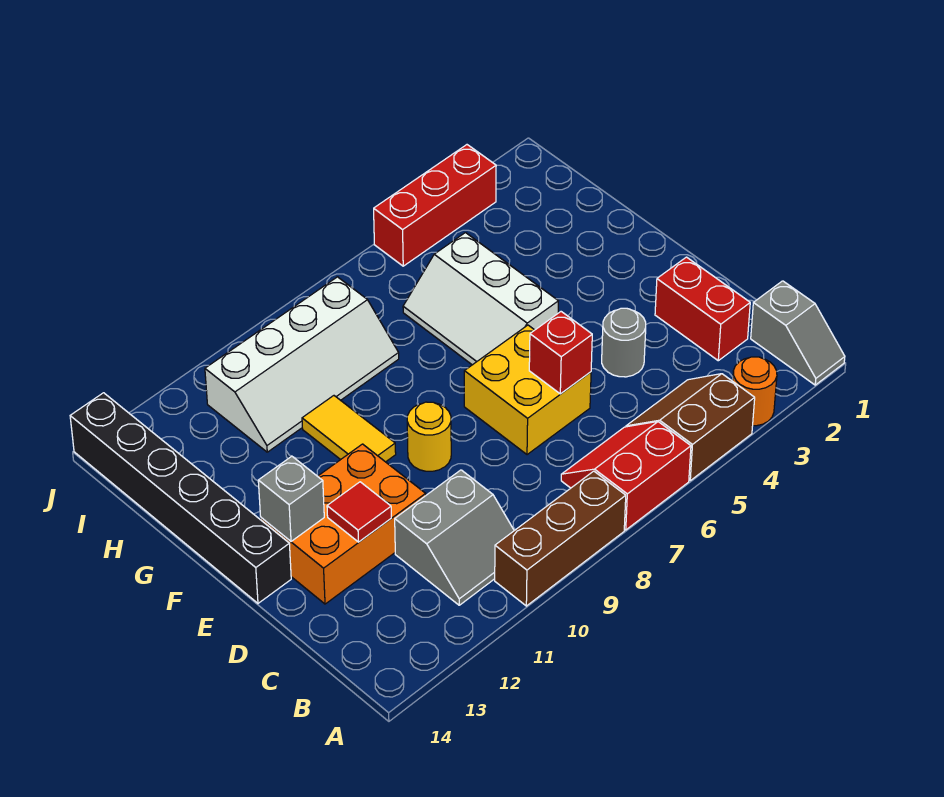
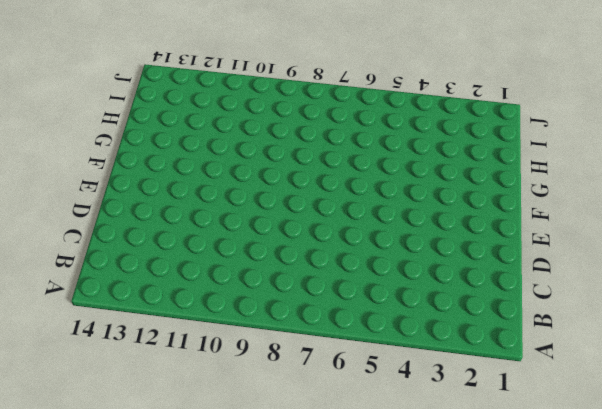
none -> grey slope A1:B1 level 1 top B
none -> orange round brick A3 level 1
none -> brown slope A4:B5 level 1 top A

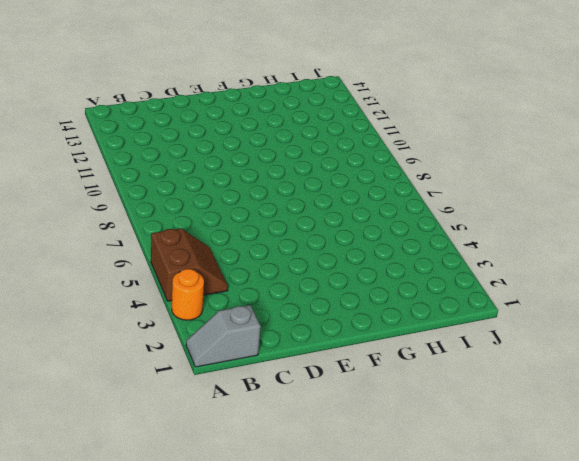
none -> red slope A6:B7 level 1 top A
none -> brown brick A8:A10 level 1
none -> grey slope B10:C11 level 1 top C

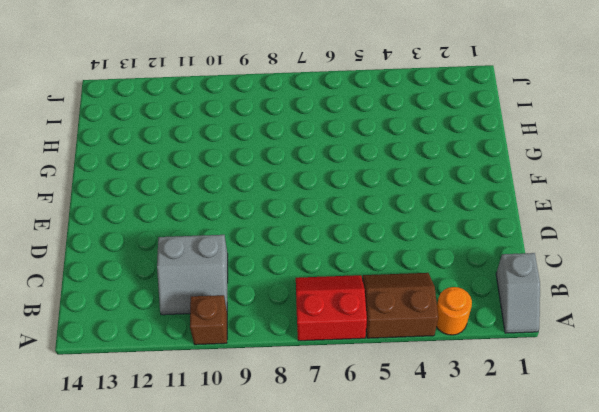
brown brick A10 level 1 -> brown brick A8:A10 level 1
none -> red brick C2:D2 level 1
none -> grey round brick D4 level 1
none -> yellow brick D6:E7 level 1

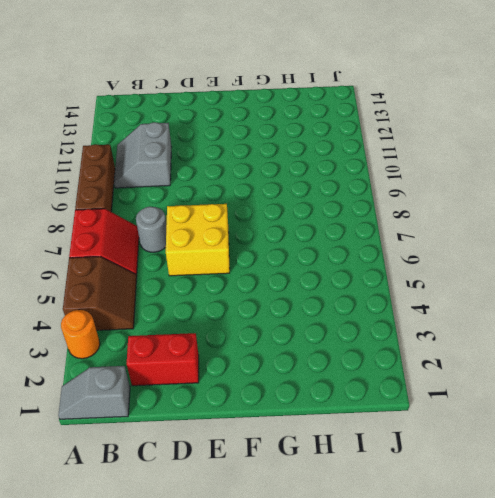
grey round brick C7 level 1 -> grey round brick D4 level 1
none -> orange brick D11:E13 level 1
none -> yellow round brick E9 level 1
none -> black brick E14:J14 level 1

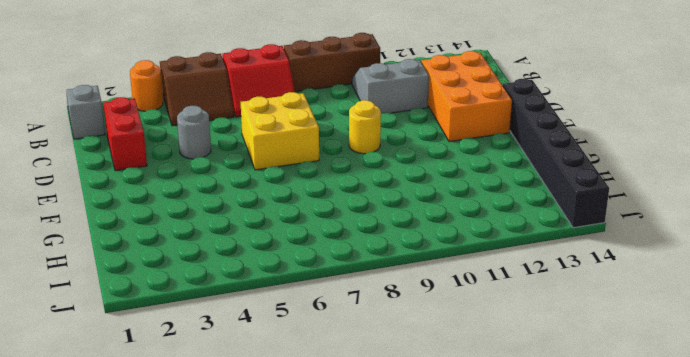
orange brick C12:E13 level 1 -> orange brick D11:E13 level 1
none -> white slope F5:H6 level 1 top 5
none -> yellow tile F10:G10 level 1
none -> white slope H8:I11 level 1 top I

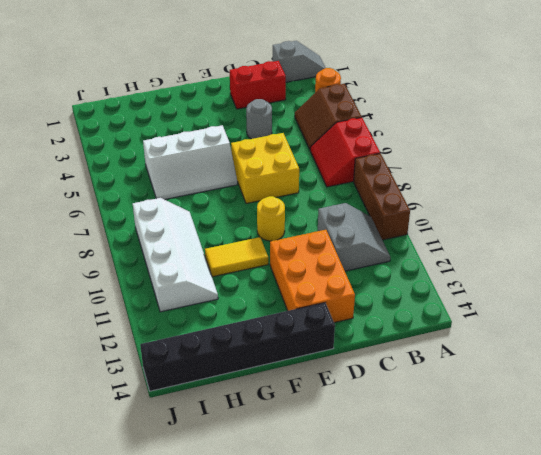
none -> red brick J3:J5 level 1
none -> red brick D6 level 2
none -> red tile D12 level 2

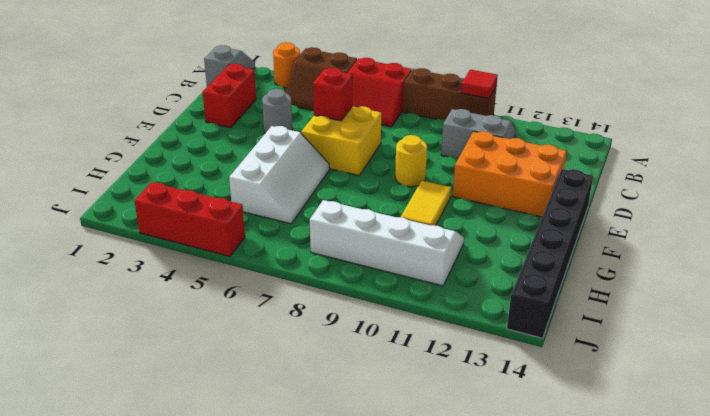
red tile A10 level 2 -> red tile D12 level 2
none -> grey brick E13 level 2

